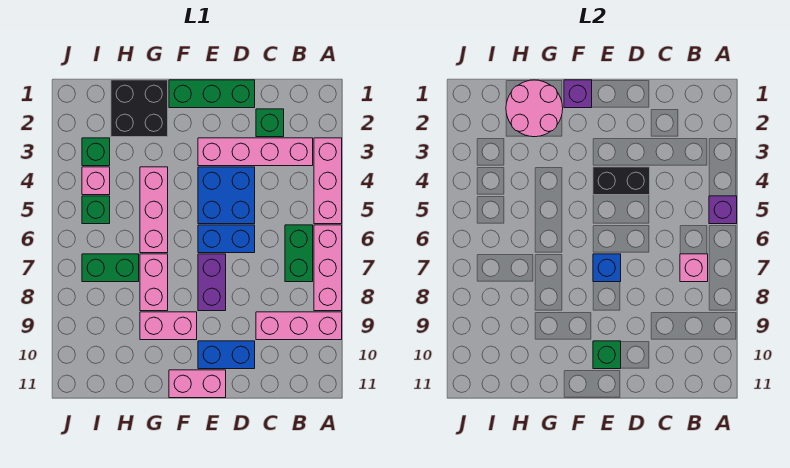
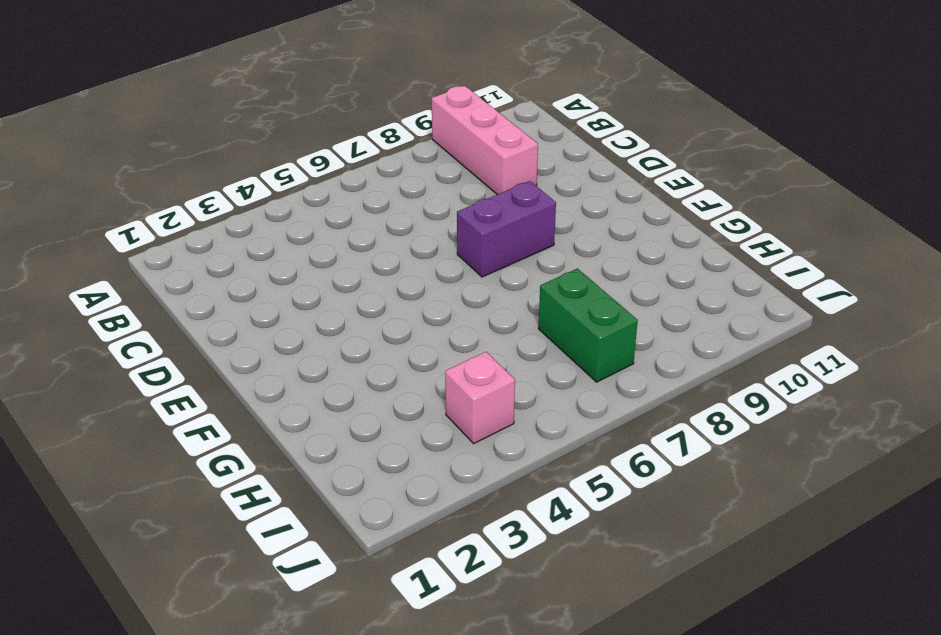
none -> pink brick A3:A5 level 1
none -> pink brick A6:A8 level 1
none -> pink brick B3:E3 level 1

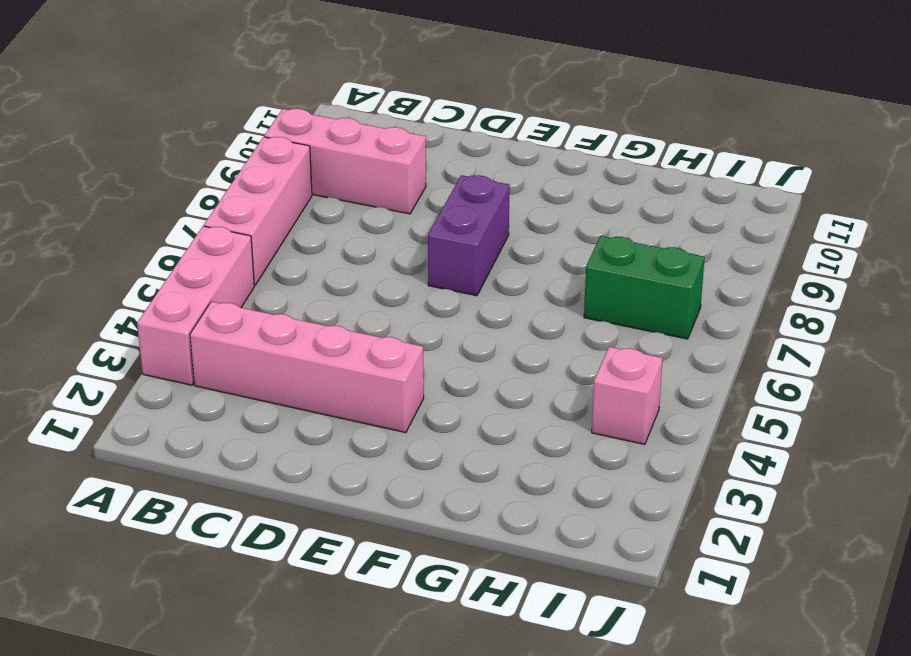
none -> green brick B6:B7 level 1
none -> green brick C2 level 1
none -> green brick D1:F1 level 1

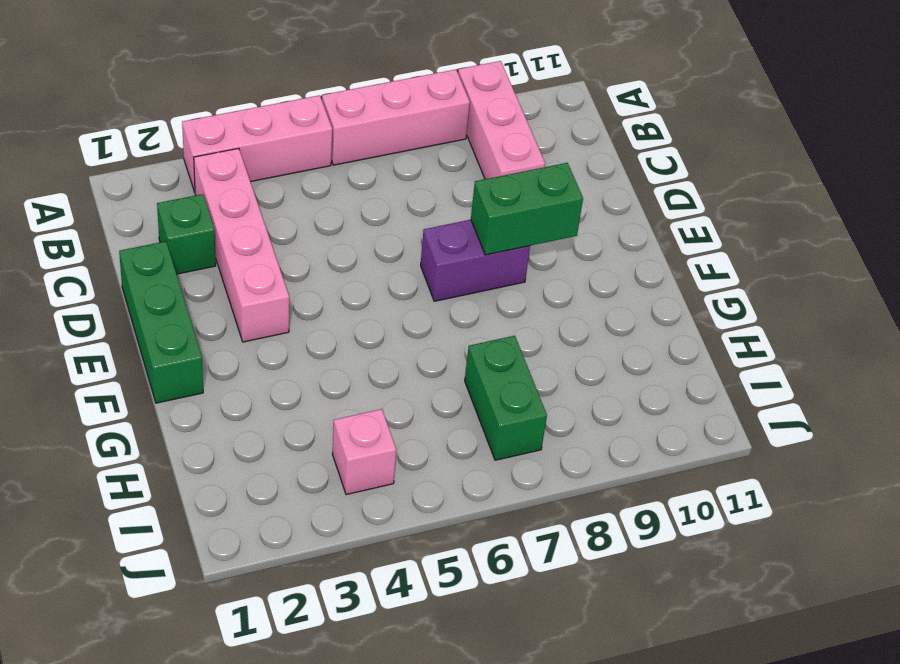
green brick E8:E9 level 2 -> green brick B6:B7 level 1
none -> blue brick D4:E5 level 1
none -> blue brick D6:E6 level 1
none -> blue brick D10:E10 level 1

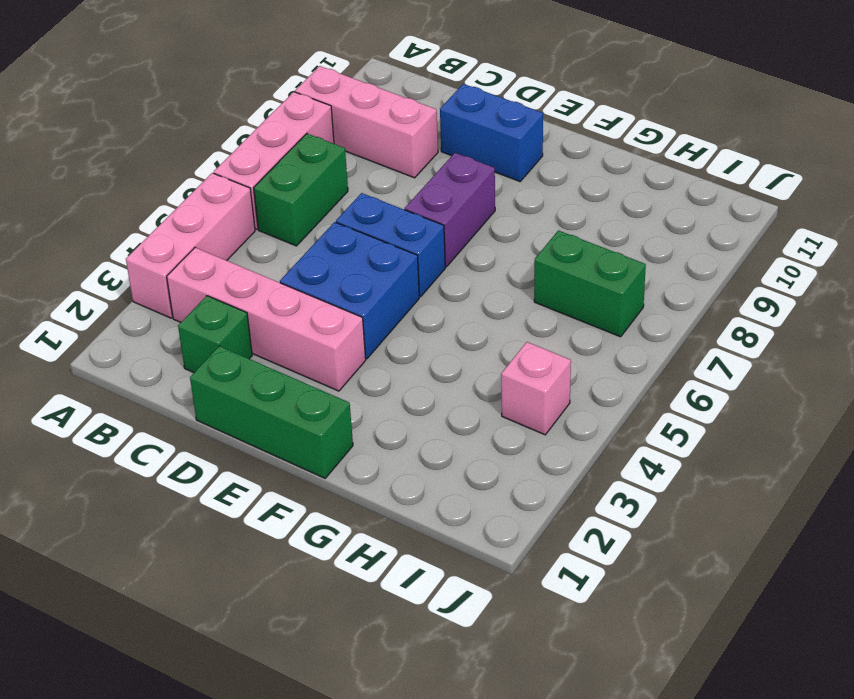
none -> pink brick E11:F11 level 1
none -> pink brick F9:G9 level 1
none -> black brick G1:H2 level 1

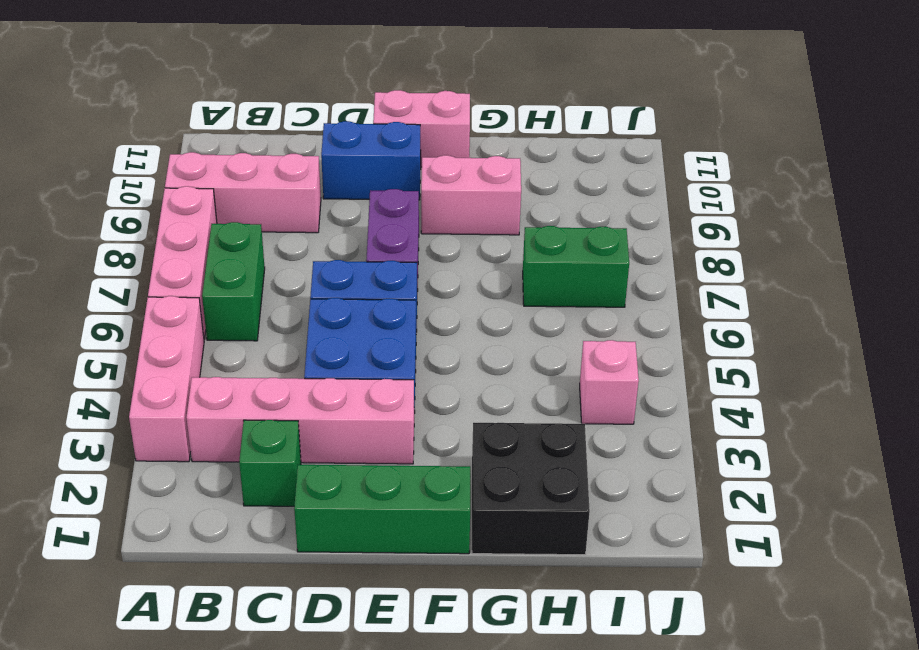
none -> pink brick G4:G6 level 1
none -> pink brick G7:G8 level 1
none -> green brick I3 level 1

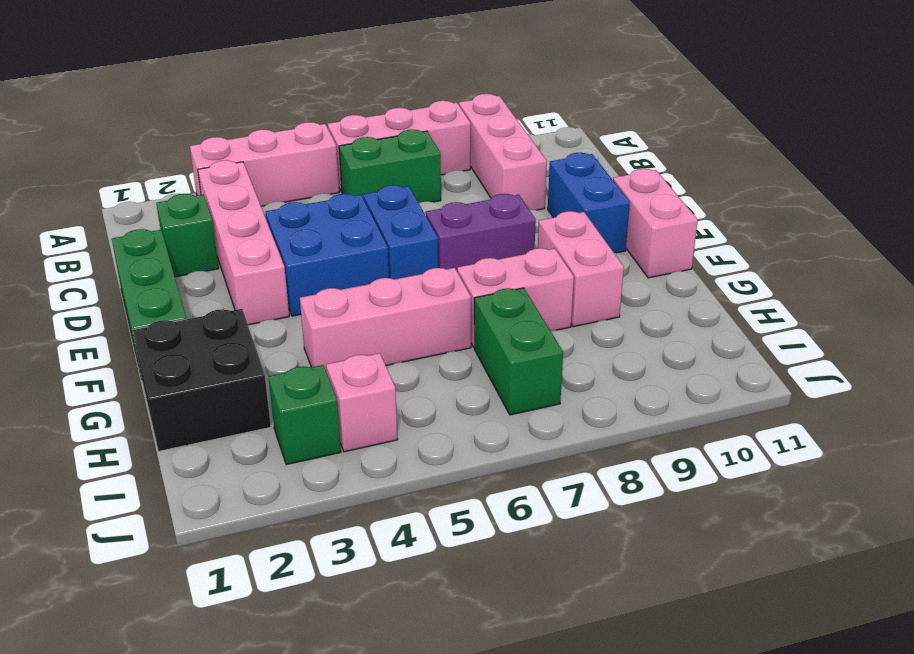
none -> green brick I5 level 1
none -> purple brick A5 level 2
none -> pink brick B7 level 2

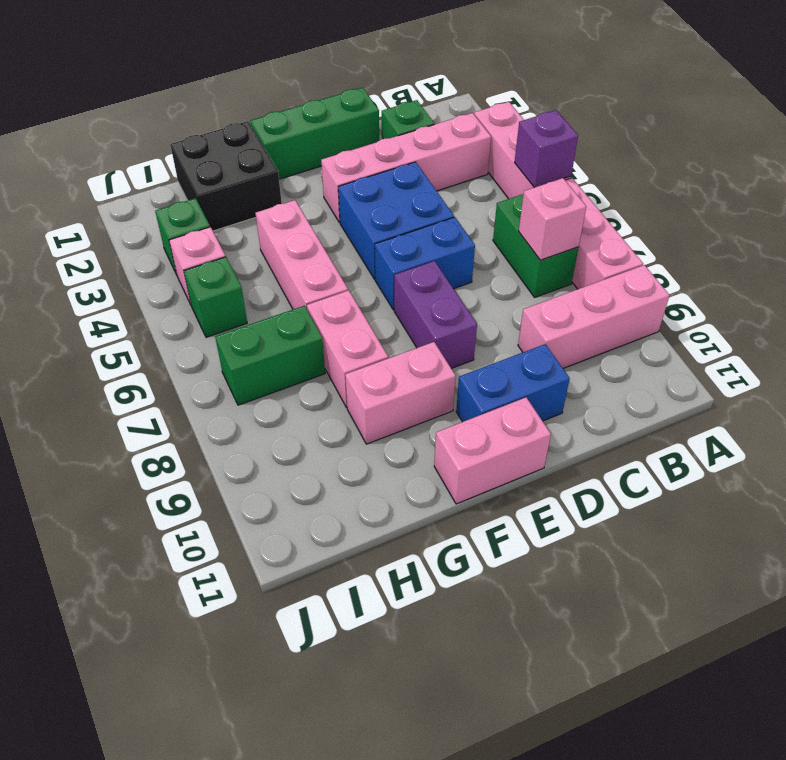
none -> black brick D4:E4 level 2
none -> blue brick E7 level 2
none -> green brick E10 level 2

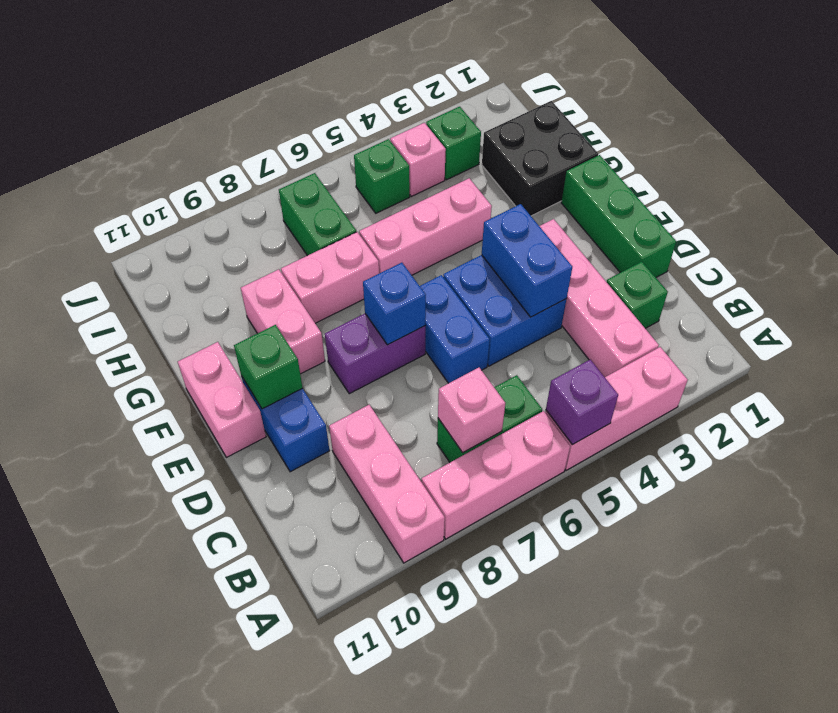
blue brick D4:E4 level 2 -> black brick D4:E4 level 2
none -> purple brick F1 level 2
none -> pink round brick G1:H2 level 2

